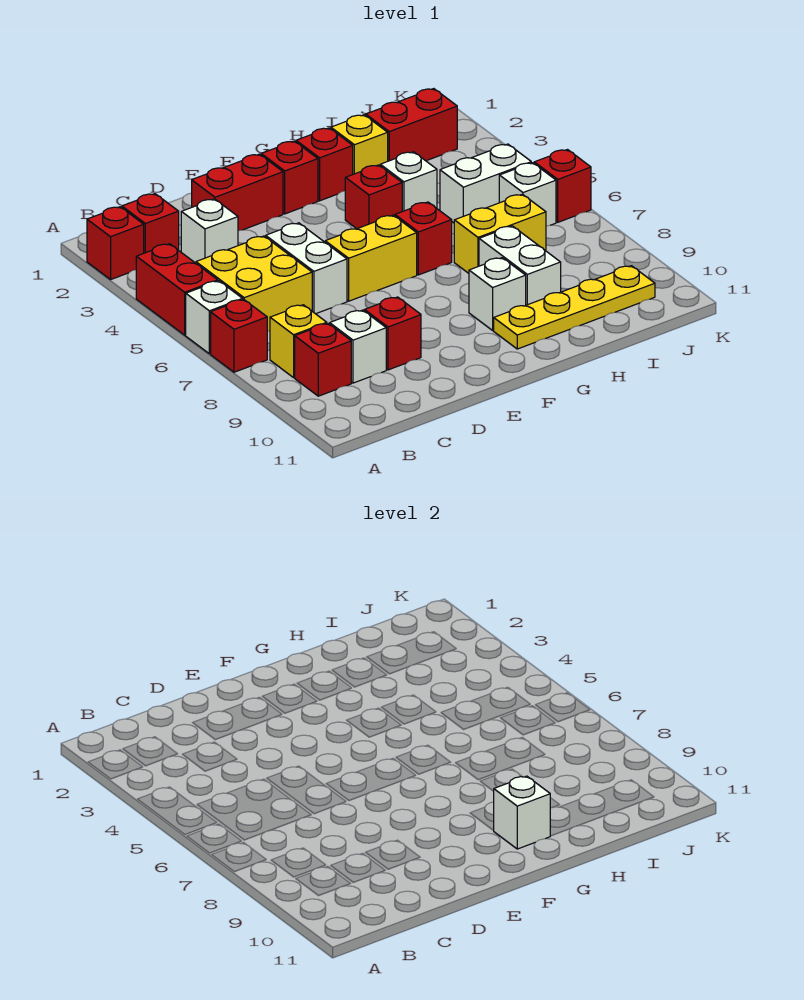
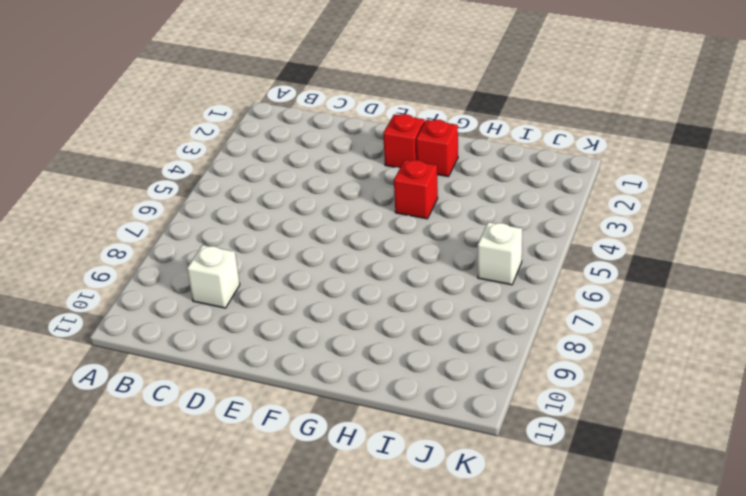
none -> red brick A2 level 1
none -> red brick A4:A5 level 1
none -> white brick A6 level 1

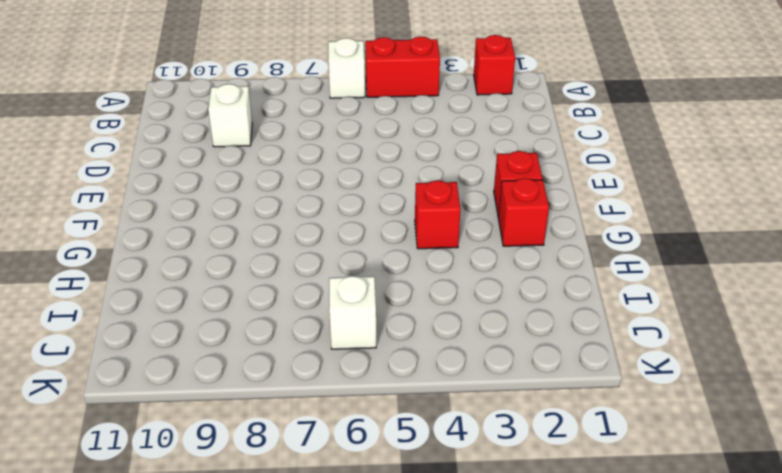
none -> red brick A7 level 1
none -> red brick B2 level 1
none -> yellow brick B5:C6 level 1

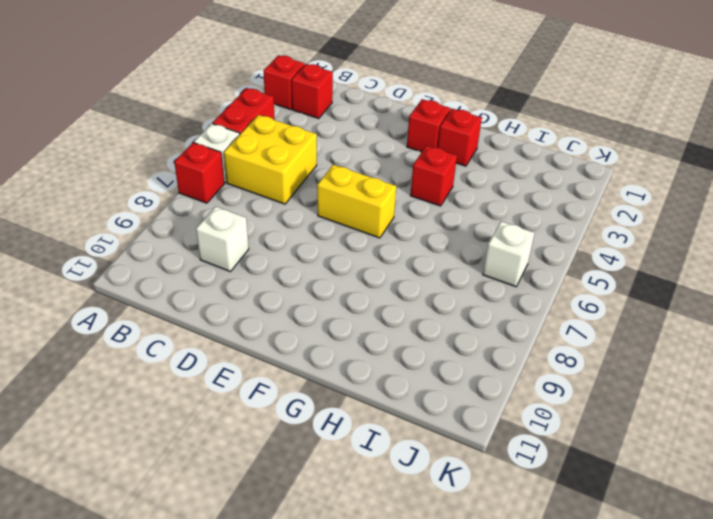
none -> yellow brick B8 level 1
none -> red brick B9 level 1
none -> white brick C3 level 1

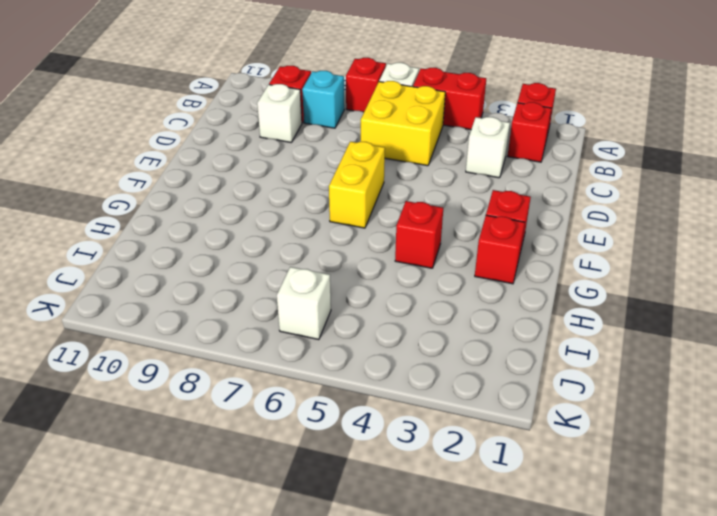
cyan brick B8 level 1 -> yellow brick B8 level 1
none -> red brick D2:E2 level 1
none -> white brick D5:D6 level 1
none -> red brick D9 level 1

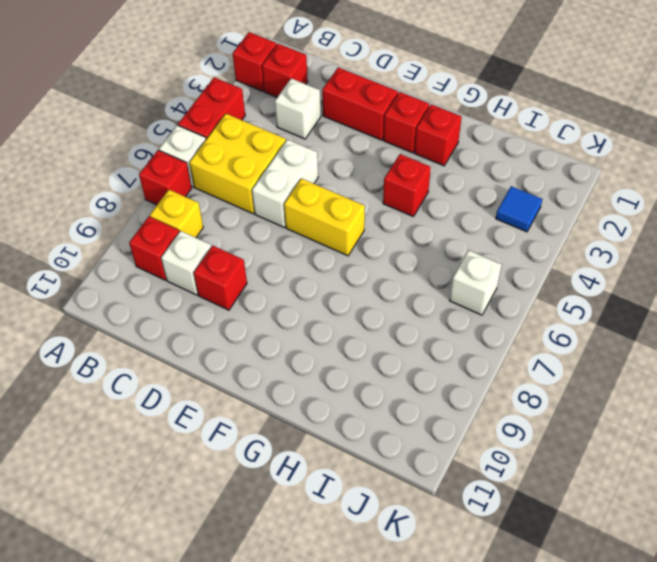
blue tile J3 level 1 -> none
none -> red brick G6 level 1
none -> white brick G9 level 1
none -> yellow plate G10:J10 level 1

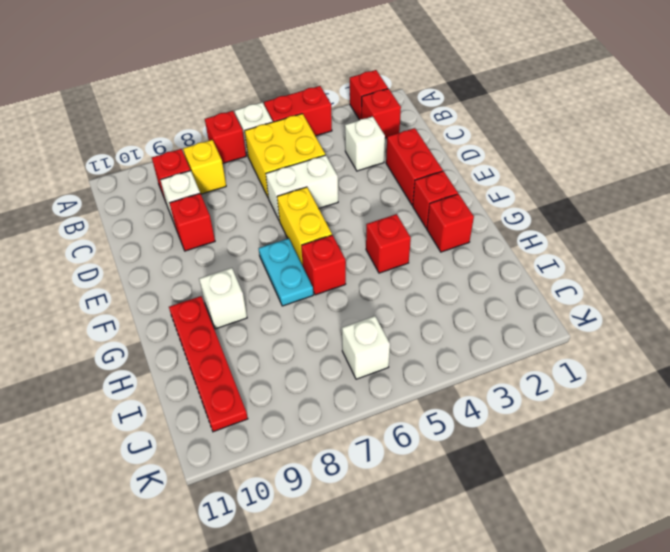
cyan plate F7:G7 level 1 -> none
red plate G10:J10 level 1 -> yellow plate G10:J10 level 1
none -> yellow brick H2 level 1
none -> white brick H4 level 1
none -> yellow brick H7:I7 level 1

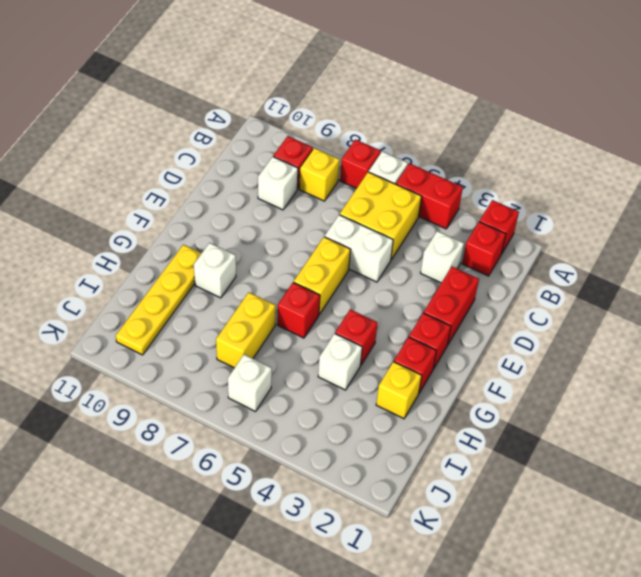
none -> red brick D9 level 1
none -> white brick H8:H9 level 1
none -> red brick I2:J2 level 1

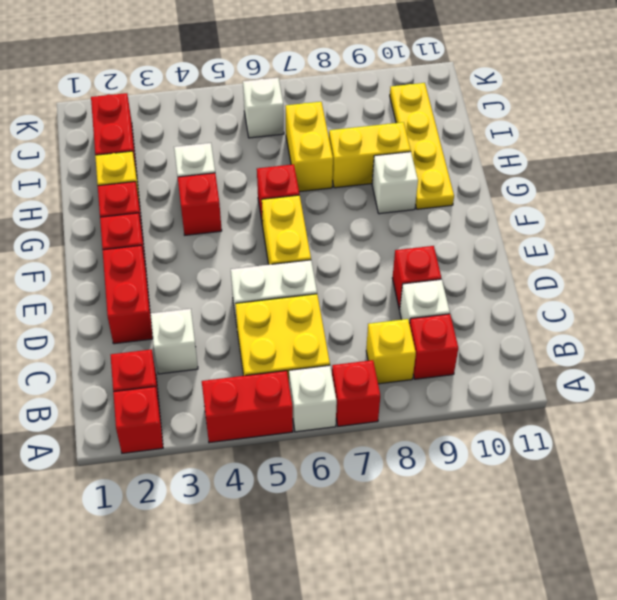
yellow brick H8:H9 level 1 -> white brick H8:H9 level 1
none -> white brick I5:J5 level 1
none -> red brick K6 level 1
none -> white brick G10 level 2

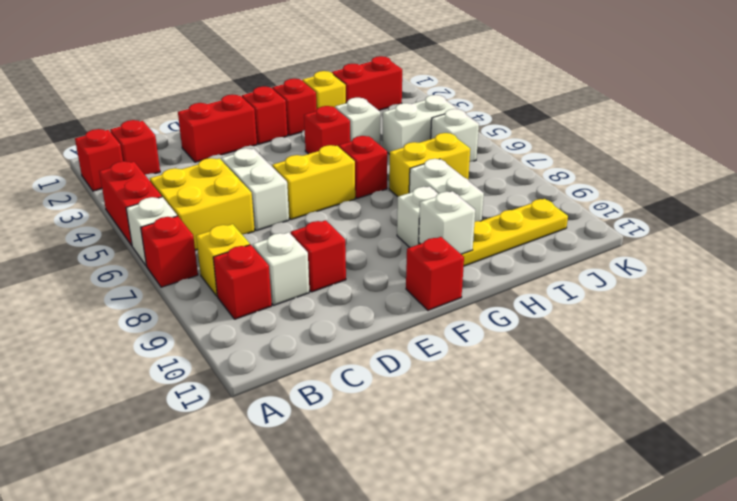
red brick F11 level 1 -> red brick K6 level 1
none -> white brick C3 level 1

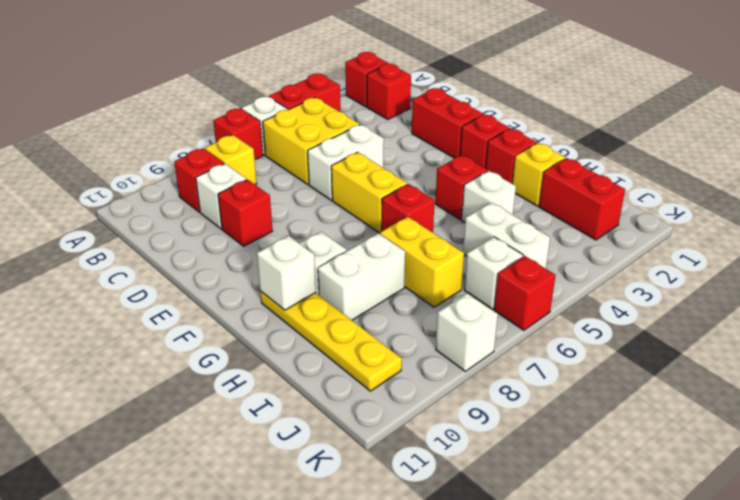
white brick K8 level 1 -> white brick C3 level 1

